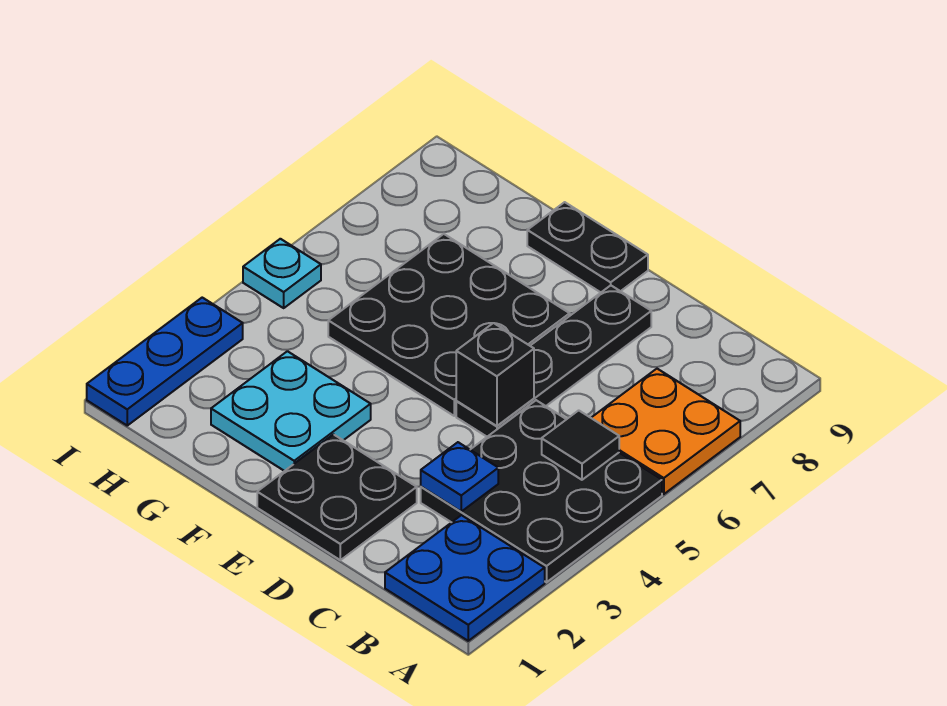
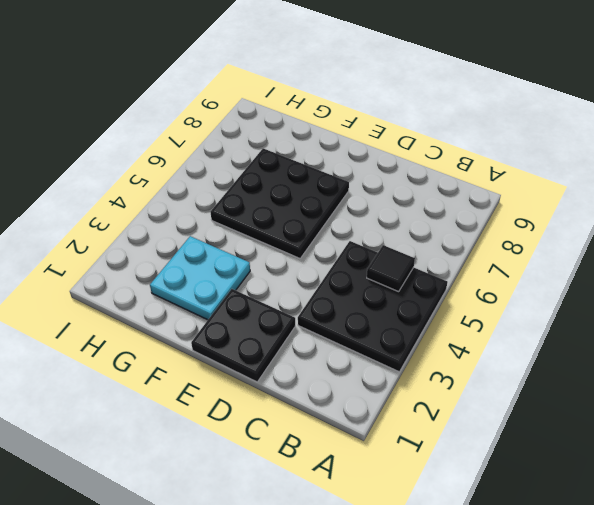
none -> blue plate A1:B2 level 1
none -> orange plate A6:B7 level 1
none -> black plate D5:D8 level 1

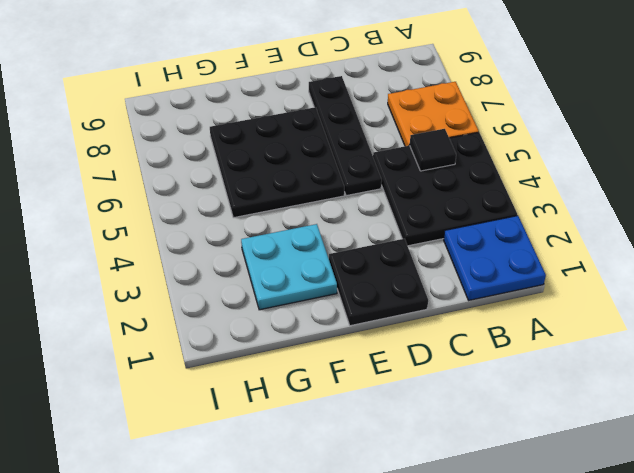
none -> black plate E9:F9 level 1
none -> blue plate I1:I3 level 1
none -> cyan plate I5 level 1

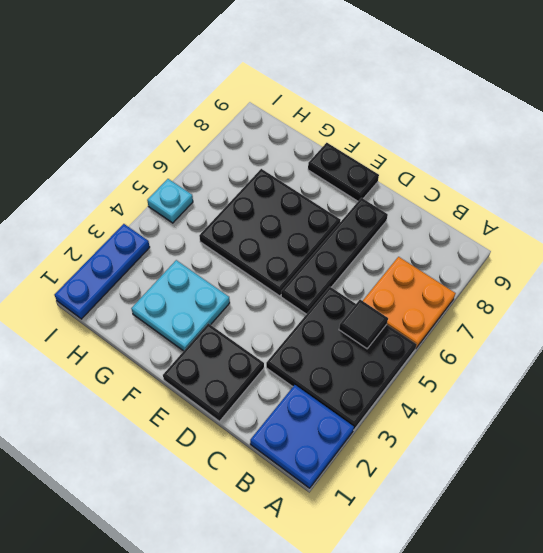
none -> blue plate C3 level 2
none -> black brick D5 level 2

